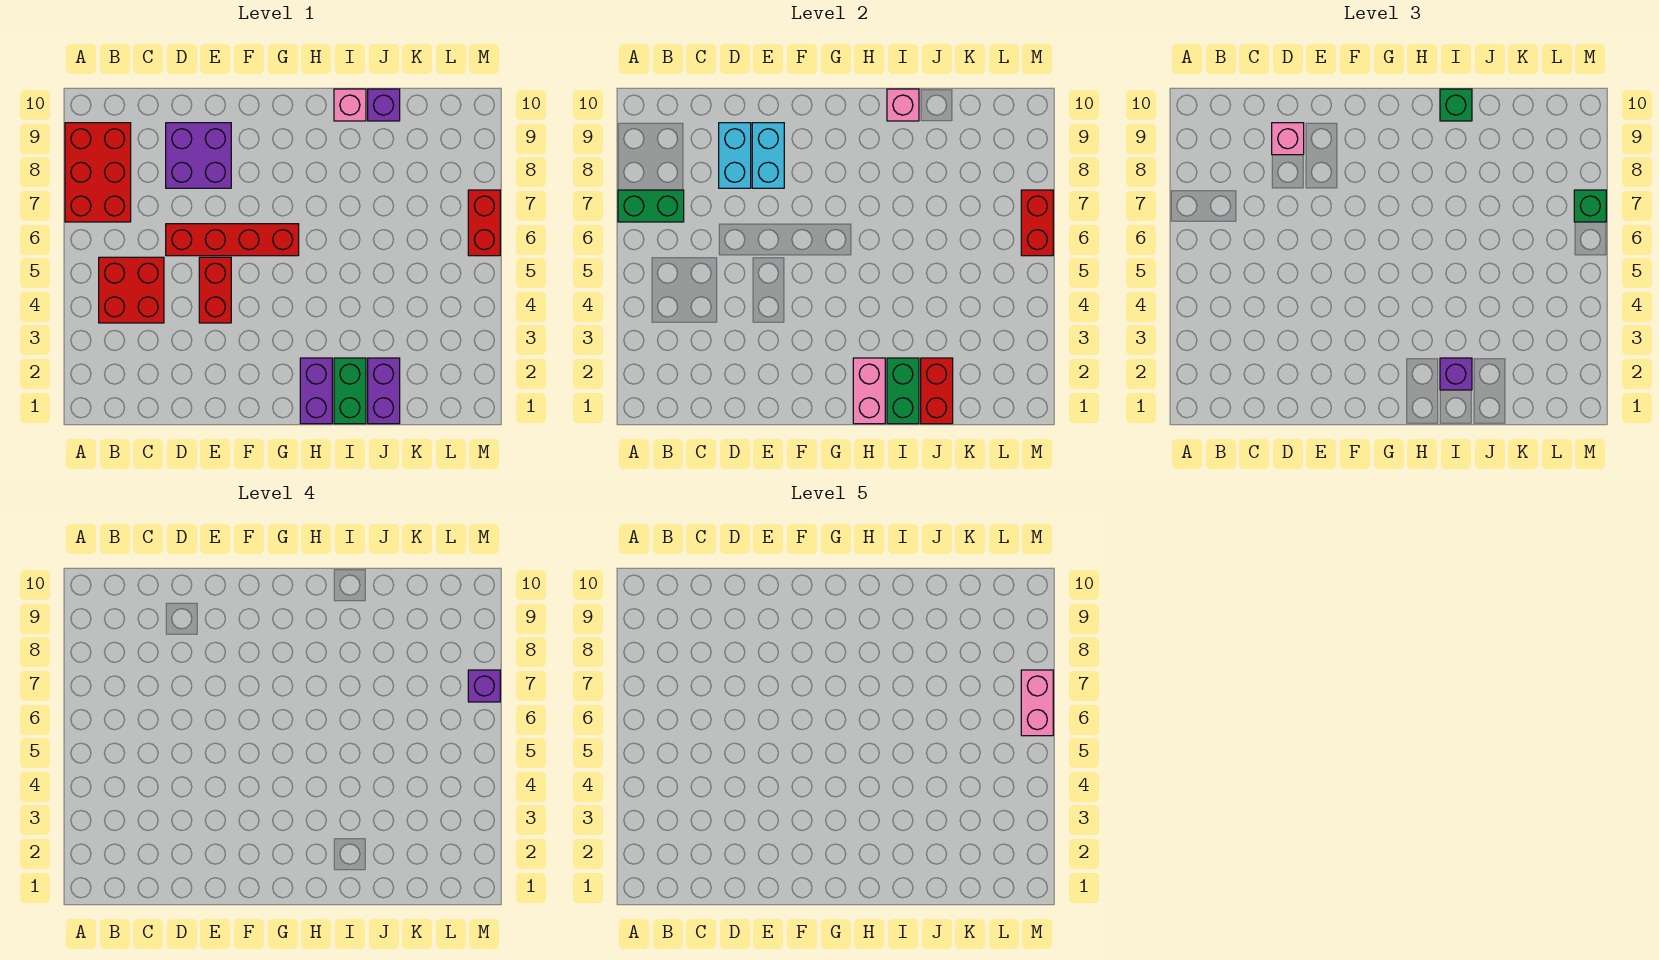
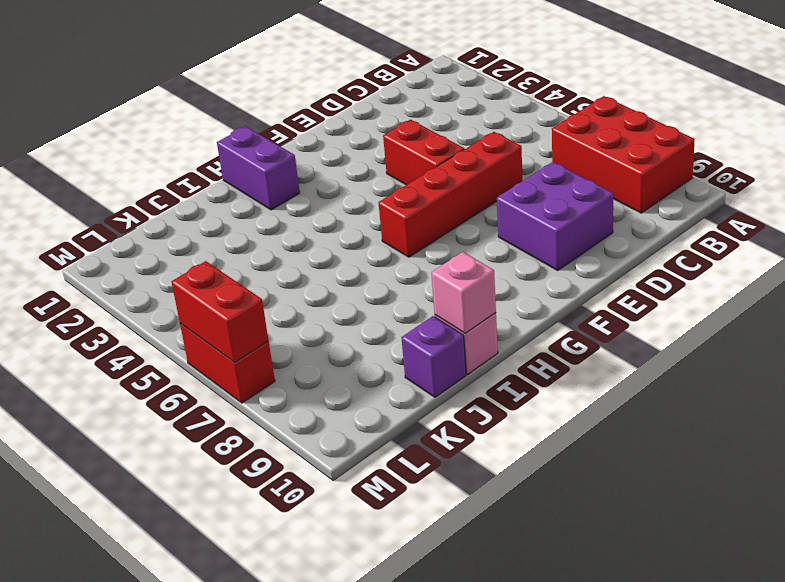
none -> red brick B4:C5 level 1
none -> green brick I1:I2 level 1
none -> purple brick J1:J2 level 1

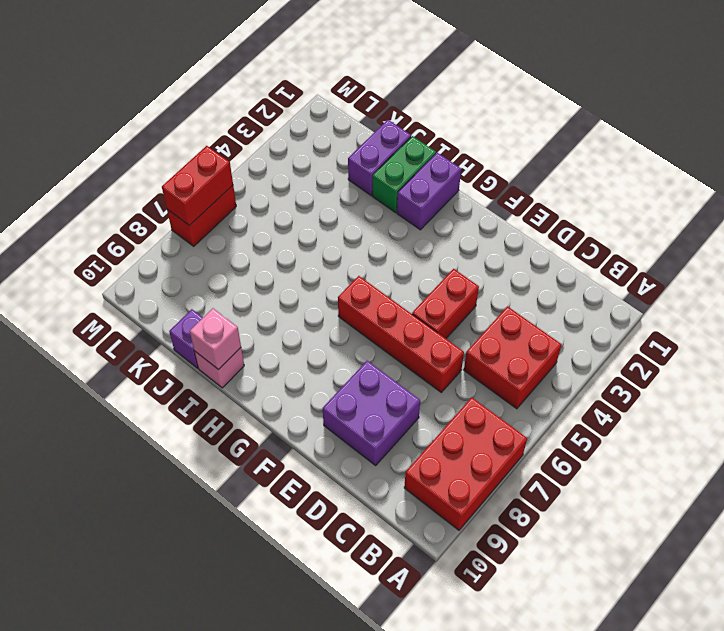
none -> green brick A7:B7 level 2
none -> cyan brick D8:D9 level 2
none -> cyan brick E8:E9 level 2

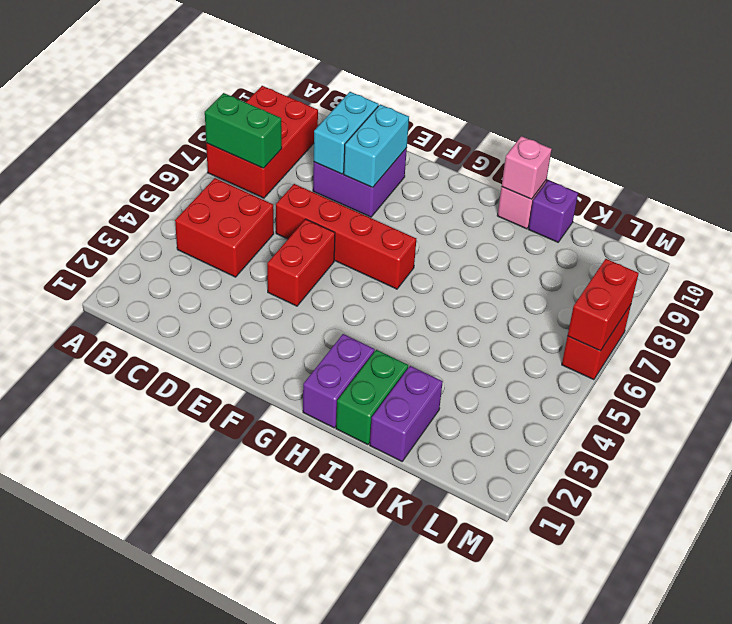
none -> pink brick H1:H2 level 2
none -> green brick I1:I2 level 2
none -> red brick J1:J2 level 2

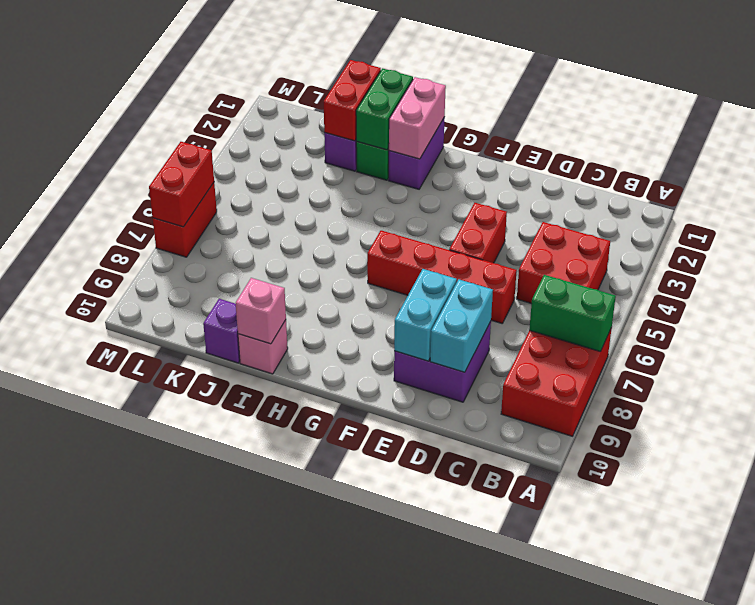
none -> pink brick D9 level 3
none -> purple brick I2 level 3
none -> green brick I10 level 3

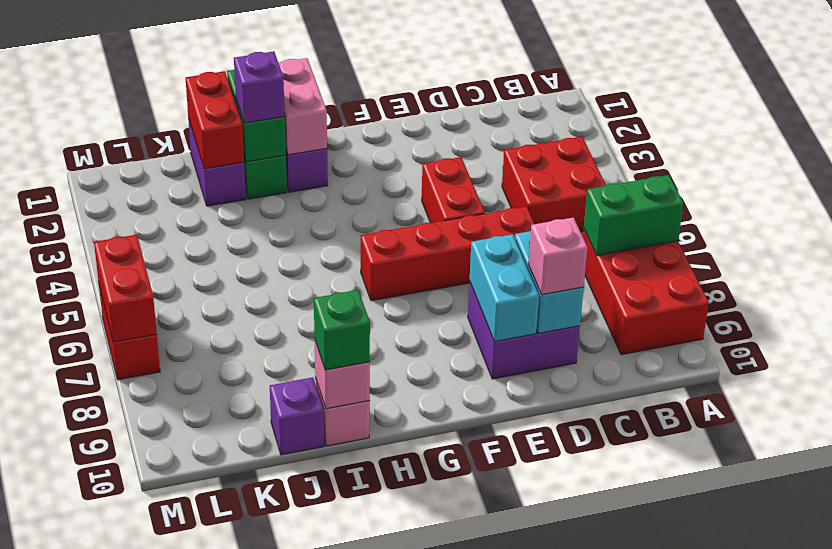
none -> green brick M7 level 3
none -> purple brick M7 level 4
none -> pink brick M6:M7 level 5

